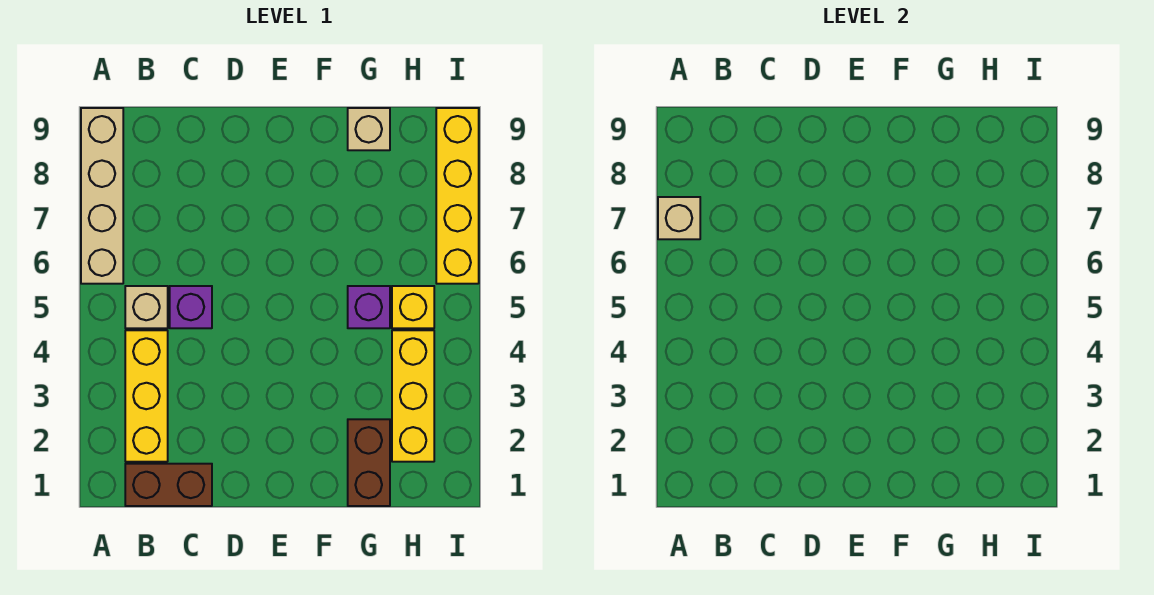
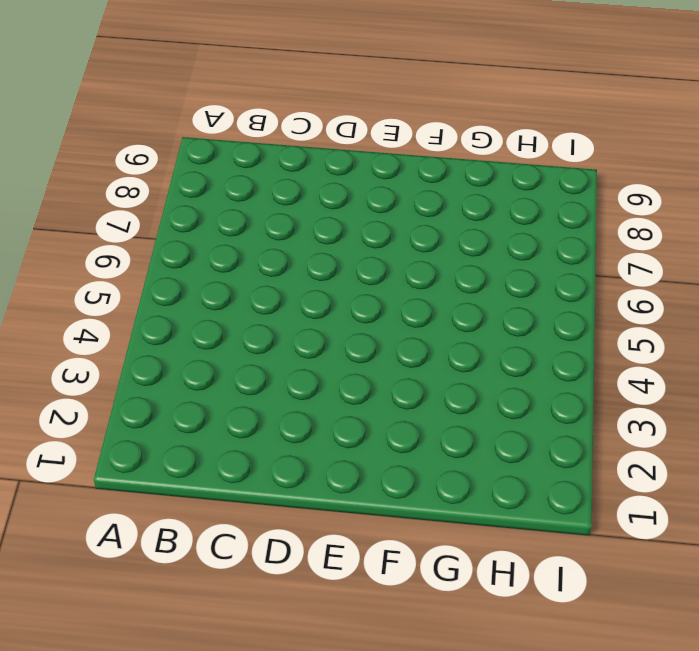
none -> tan brick A6:A9 level 1
none -> brown brick B1:C1 level 1
none -> yellow brick B2:B4 level 1

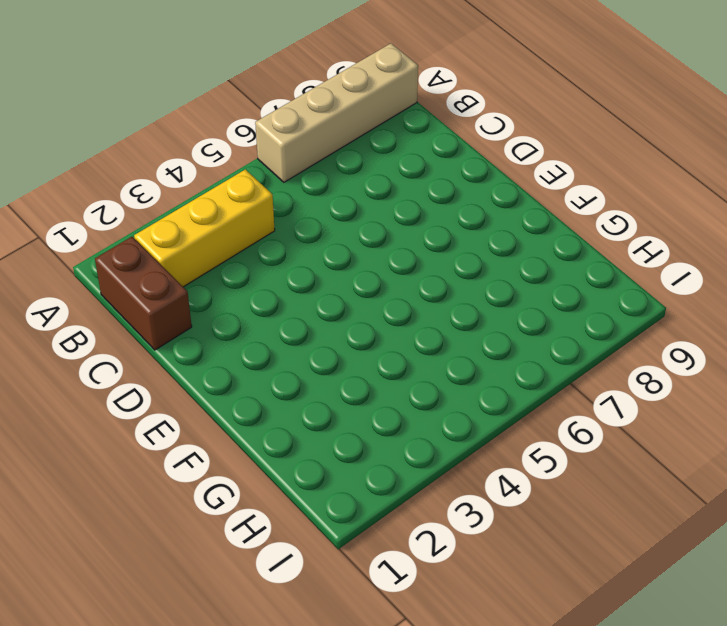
none -> tan brick B5 level 1
none -> purple brick C5 level 1
none -> brown brick G1:G2 level 1

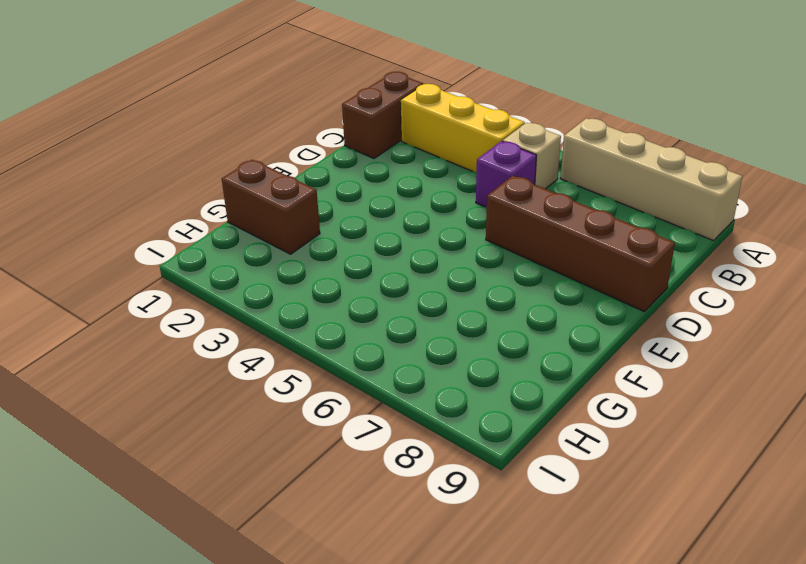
brown brick D6:D9 level 1 -> none
none -> purple brick G5 level 1
none -> tan brick G9 level 1
none -> yellow brick H2:H4 level 1

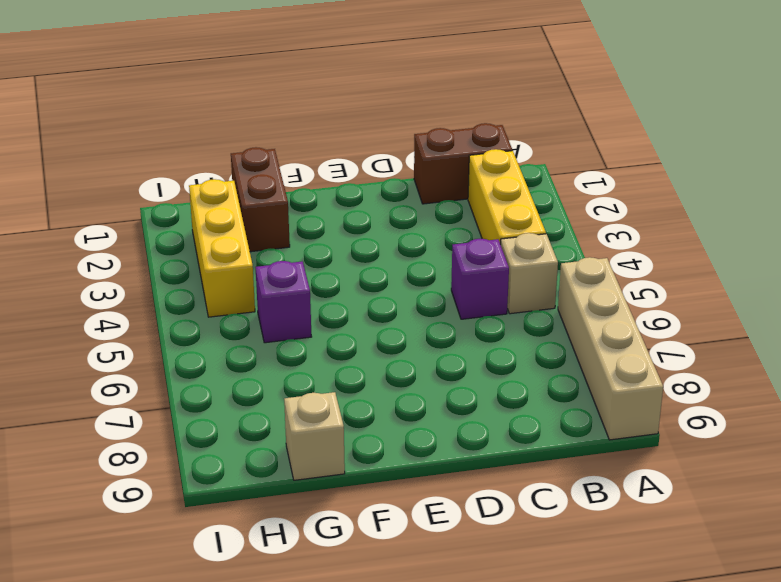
none -> yellow brick H5 level 1
none -> yellow brick I6:I9 level 1
none -> tan brick A7 level 2

